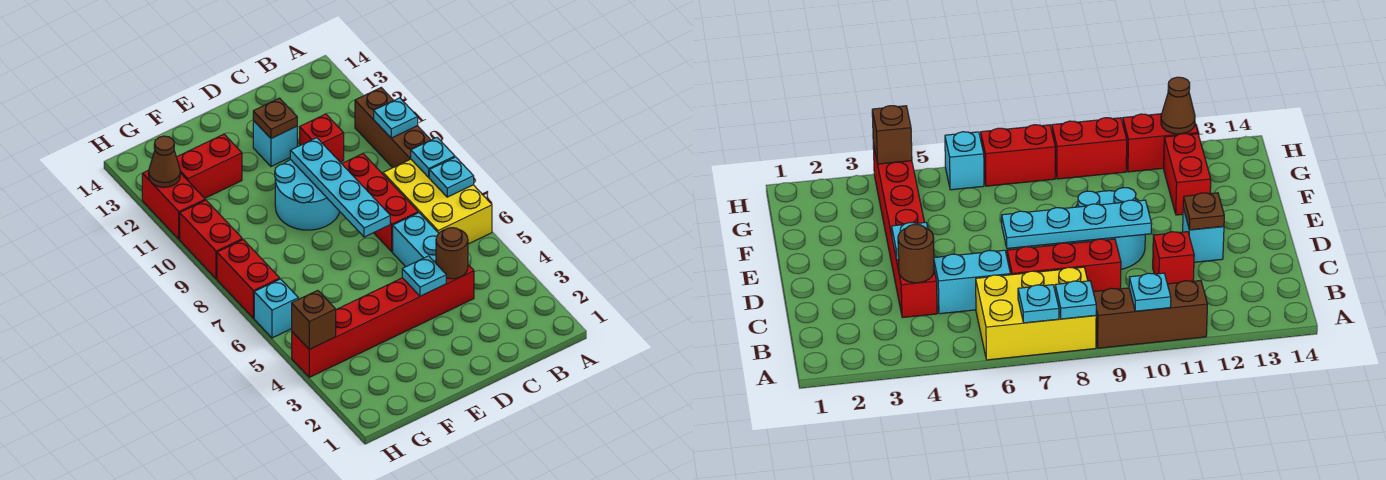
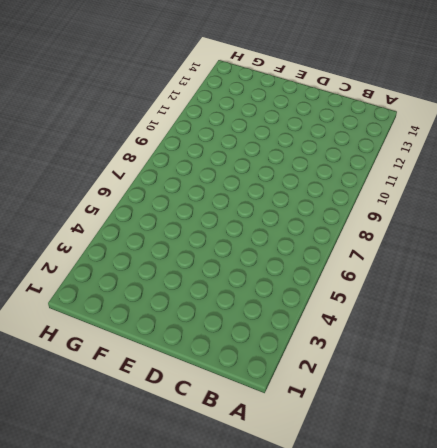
none -> yellow brick A6:B8 level 1
none -> brown brick A9:A11 level 1
none -> red brick C4:H4 level 1

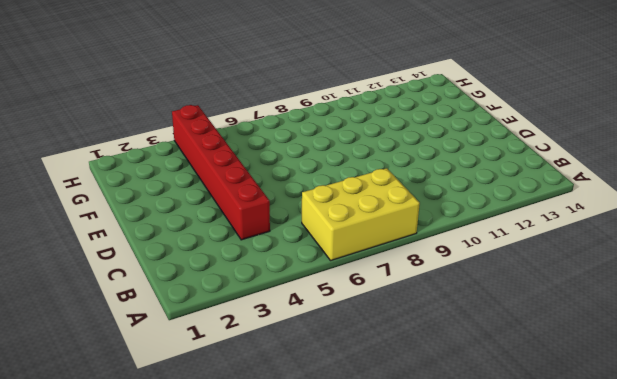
none -> brown brick A9:A11 level 1
none -> cyan brick C5:C6 level 1
none -> red brick C7:C9 level 1

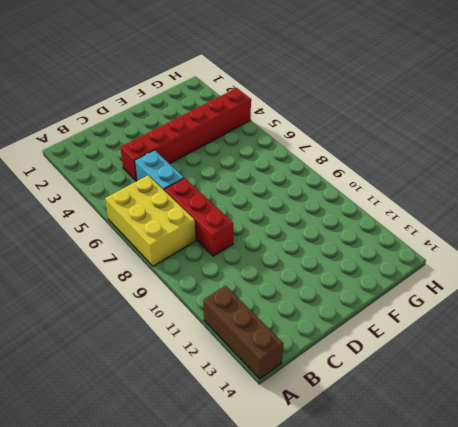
brown brick A12:A14 level 1 -> brown brick A9:A11 level 1
none -> red brick C11 level 1
none -> cyan round brick D9:E10 level 1
none -> cyan brick D12 level 1

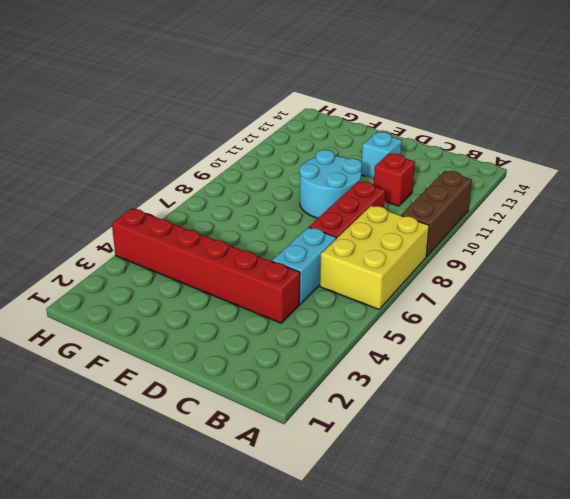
none -> red brick F12:G12 level 1
none -> cyan brick H6 level 1
none -> red brick H7:H8 level 1

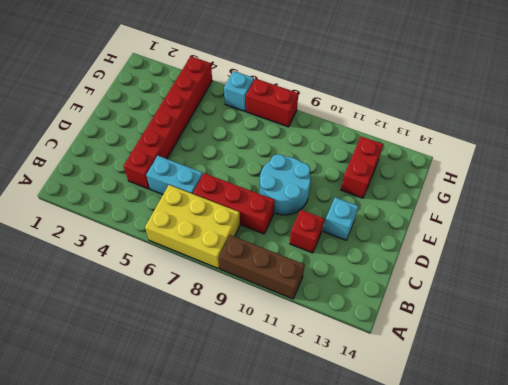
none -> red brick H9:H10 level 1
none -> red brick H11:H12 level 1
none -> cyan plate A7 level 2

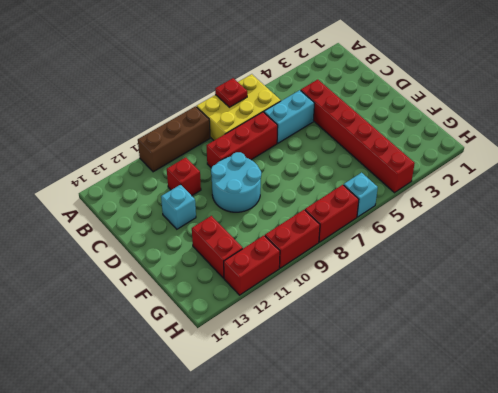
red plate A7 level 2 -> cyan plate A7 level 2
none -> cyan plate A8 level 2
none -> cyan plate A10 level 2
none -> brown round brick C4 level 2

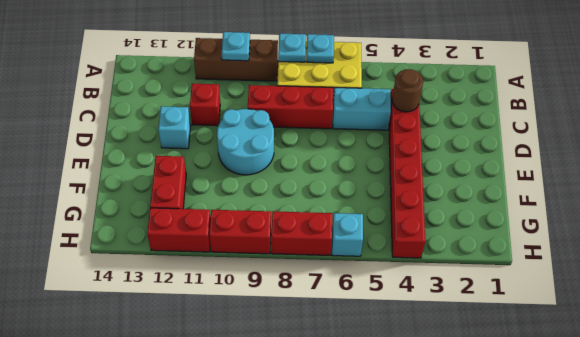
none -> cyan plate D4 level 2
none -> cyan plate D7:D10 level 2
none -> brown plate D12 level 2

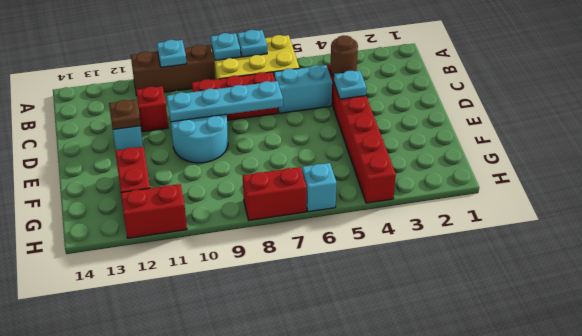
none -> red brick H9:H10 level 1
none -> brown brick H4 level 2
none -> brown cone H12 level 2

